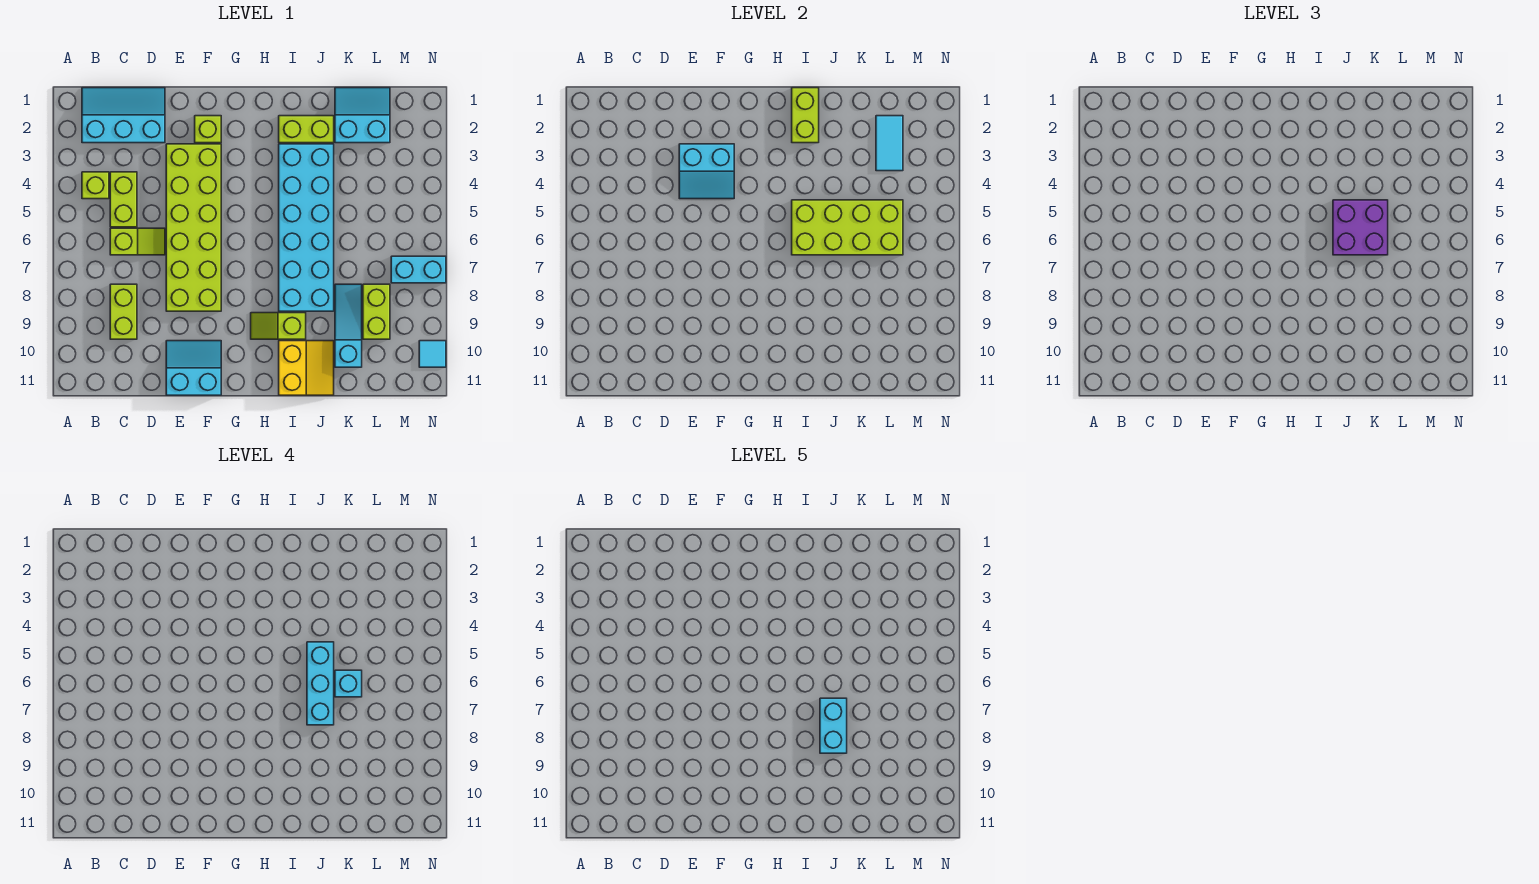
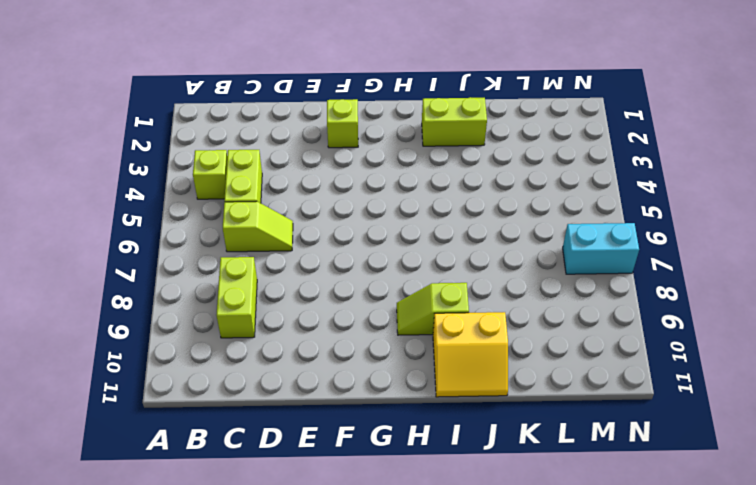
yellow slope I10:J11 level 1 top 10 -> yellow slope I10:J11 level 1 top I
none -> cyan slope B1:D2 level 1 top 2
none -> lime brick E3:F8 level 1
none -> cyan slope E10:F11 level 1 top 11

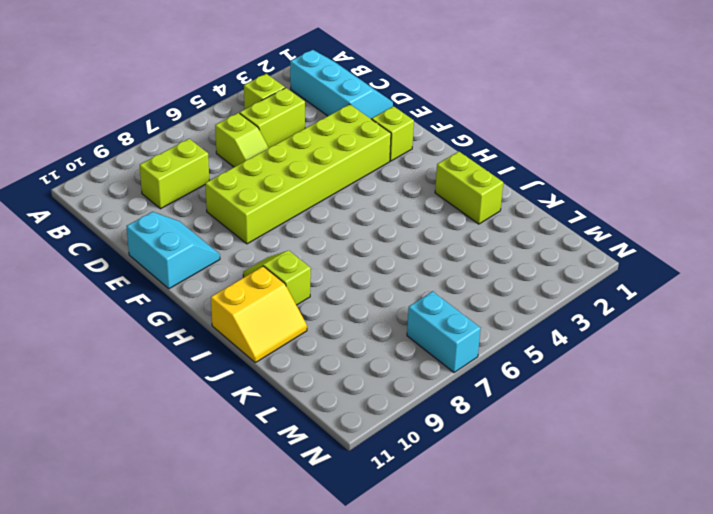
none -> cyan brick I3:J8 level 1
none -> cyan slope K1:L2 level 1 top 2
none -> cyan slope K8:K10 level 1 top 10

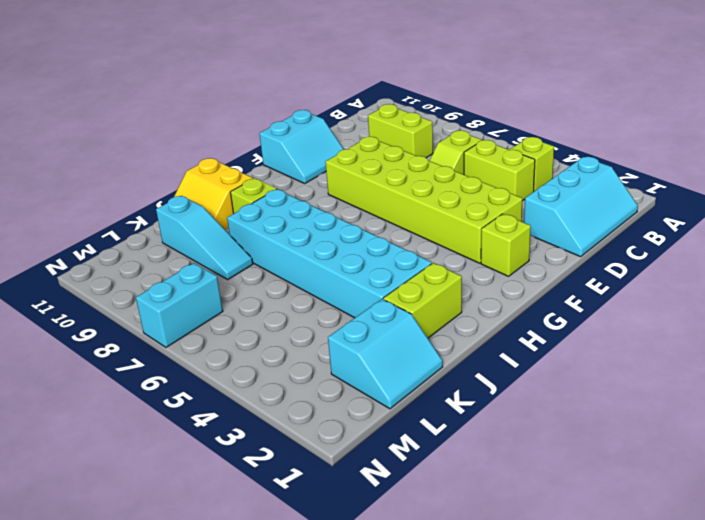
none -> lime brick L8:L9 level 1
none -> cyan tile N10 level 1
none -> cyan slope E3:F4 level 2 top 3

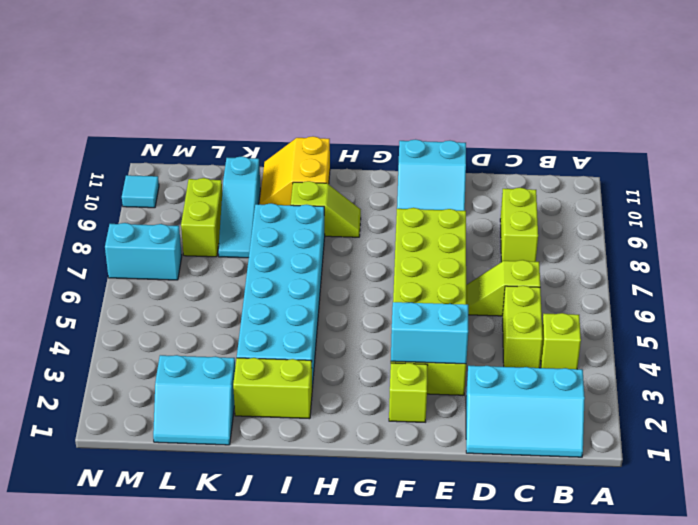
none -> lime brick I1:I2 level 2
none -> lime brick I5:L6 level 2
none -> cyan tile L2:L3 level 2

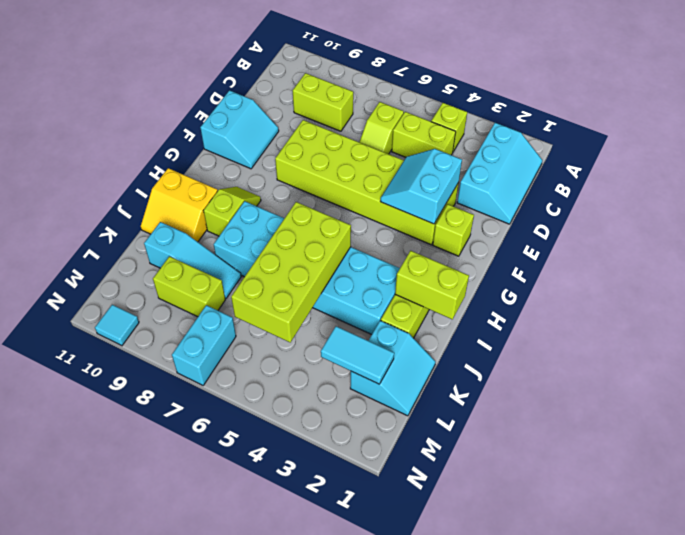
none -> purple brick J5:K6 level 3
none -> cyan brick J5:J7 level 4
none -> cyan brick K6 level 4

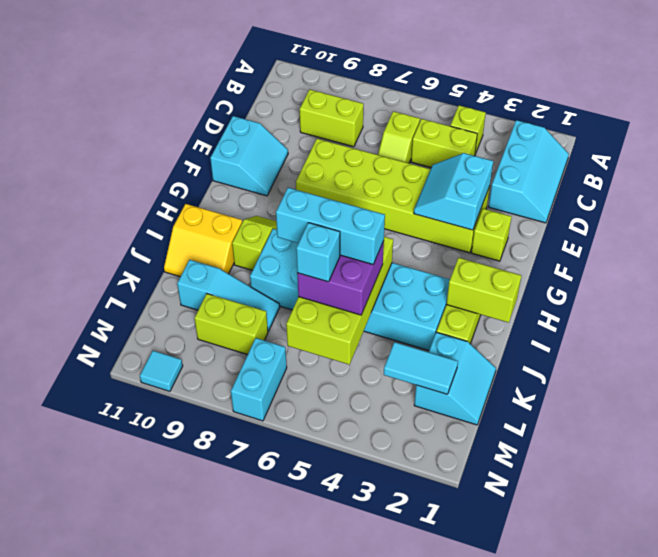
none -> cyan brick J7:J8 level 5

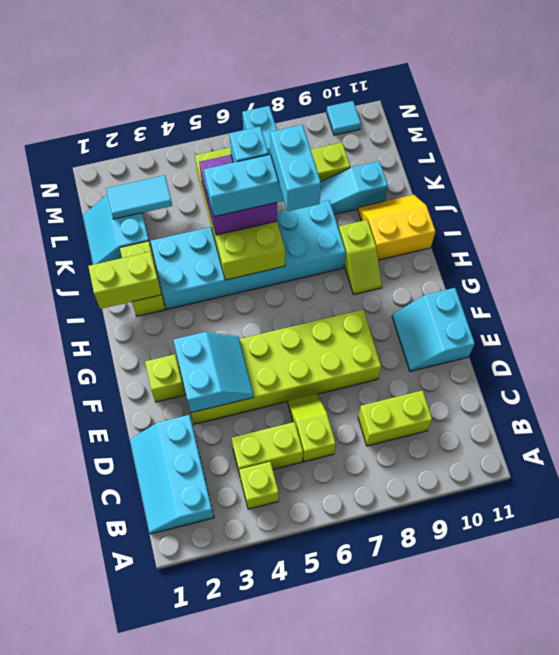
cyan brick I7:J7 level 5 -> cyan brick J7:J8 level 5

